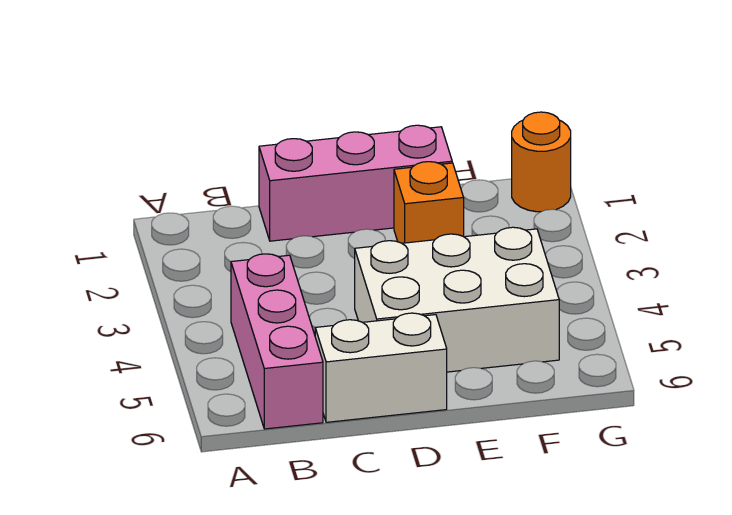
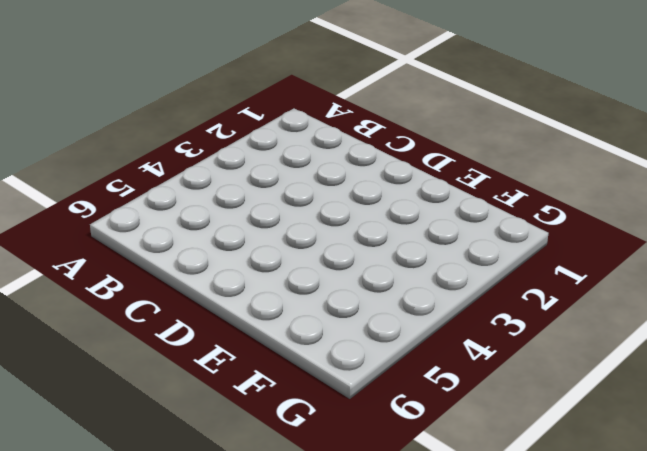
none -> pink brick B4:B6 level 1
none -> pink brick C1:E1 level 1

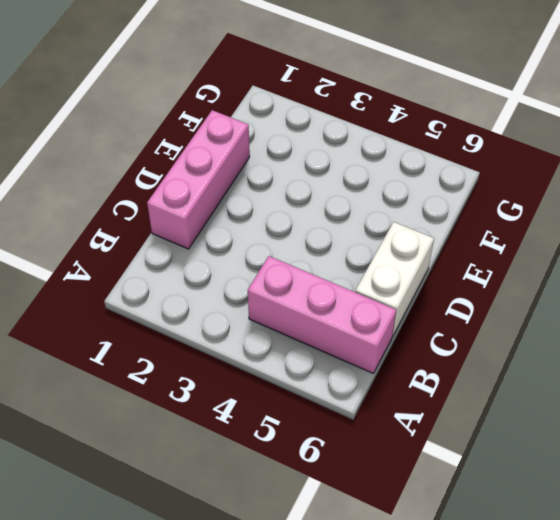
none -> white brick D4:F5 level 1
none -> orange brick E2 level 1

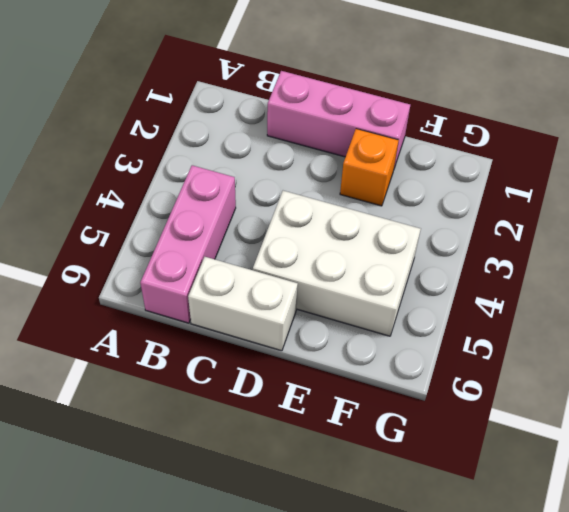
none -> orange round brick G1 level 1

